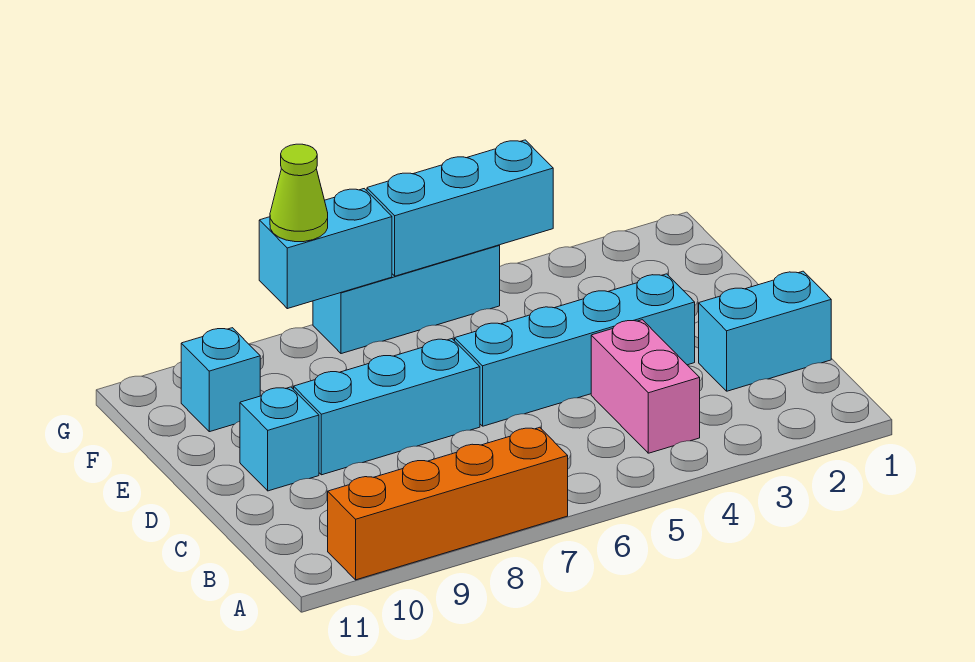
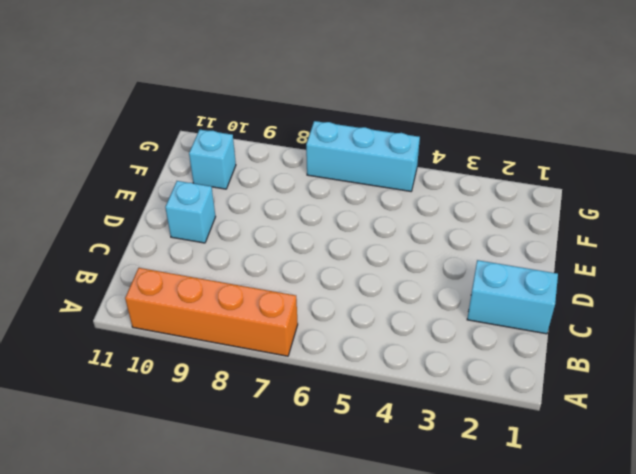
none -> pink brick B4:C4 level 1
none -> cyan brick D3:D6 level 1

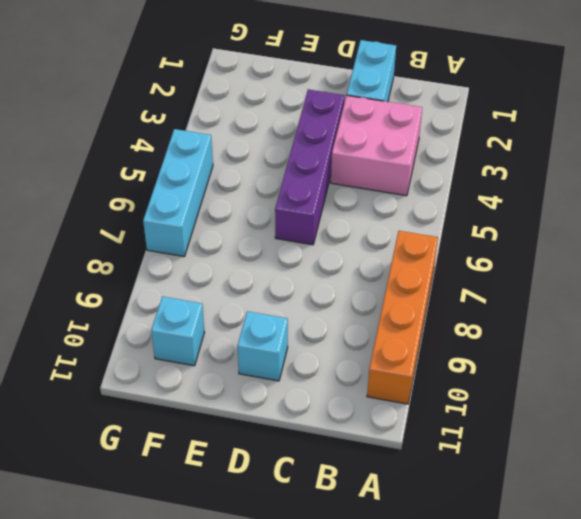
pink brick B3:C4 level 1 -> pink brick B4:C4 level 1
purple brick D3:D6 level 1 -> cyan brick D3:D6 level 1
none -> cyan brick D7:D9 level 1
none -> cyan brick G4:G6 level 2

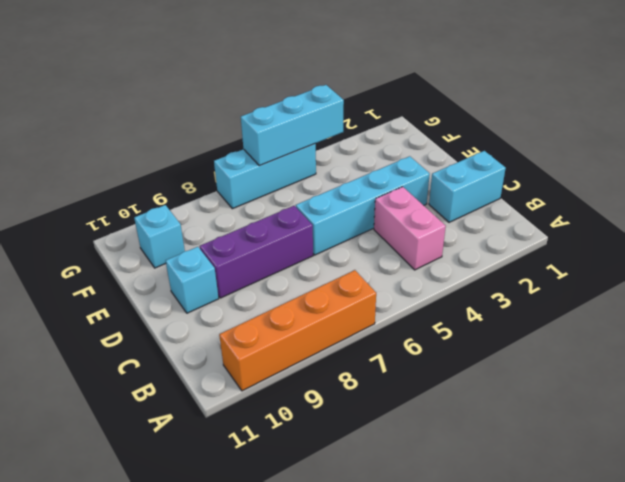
purple brick D7:D9 level 1 -> cyan brick D7:D9 level 1
none -> cyan brick G7:G8 level 2
none -> lime cone G8 level 3

